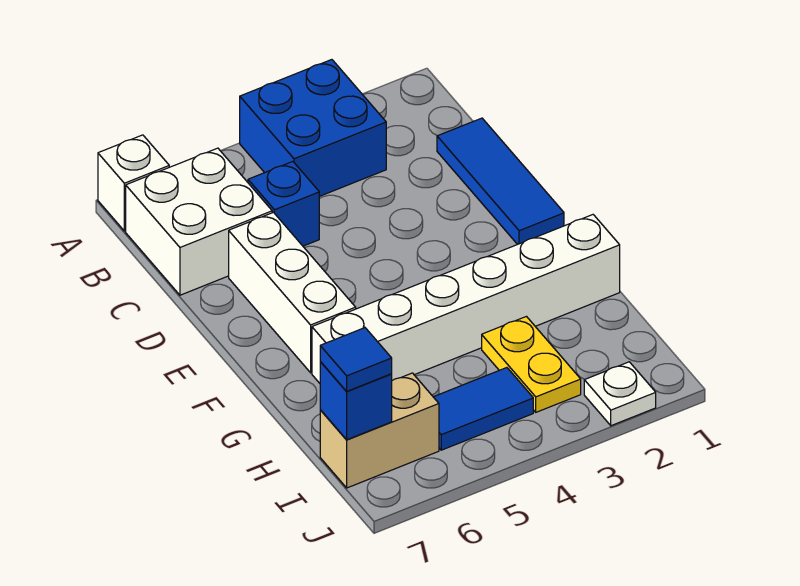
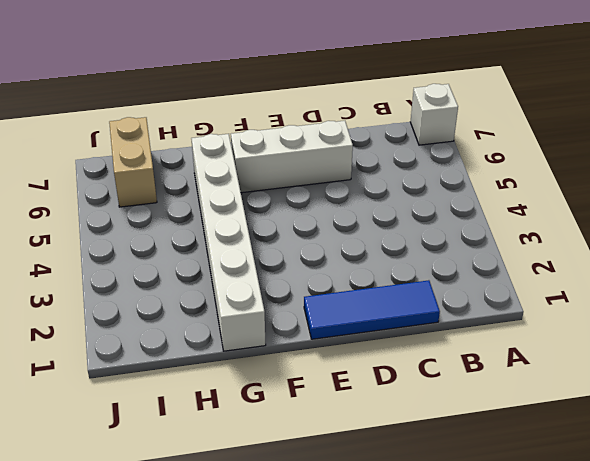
none -> blue brick A3:B4 level 1
none -> white brick B6:C7 level 1
none -> blue brick C5 level 1

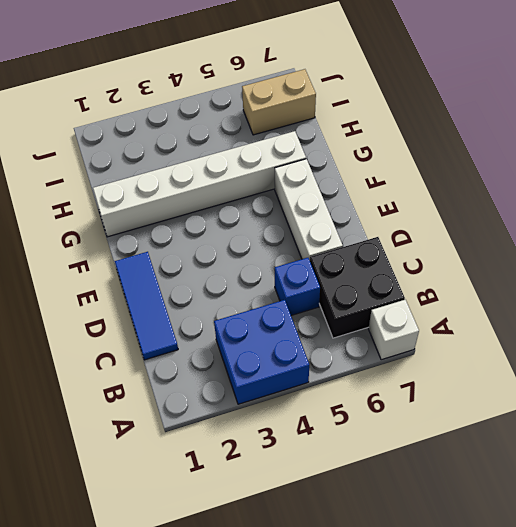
black brick B6:C7 level 1 -> white brick B6:C7 level 1
none -> yellow plate H3:I3 level 1
none -> blue tile I4:I5 level 1
none -> white plate J2 level 1

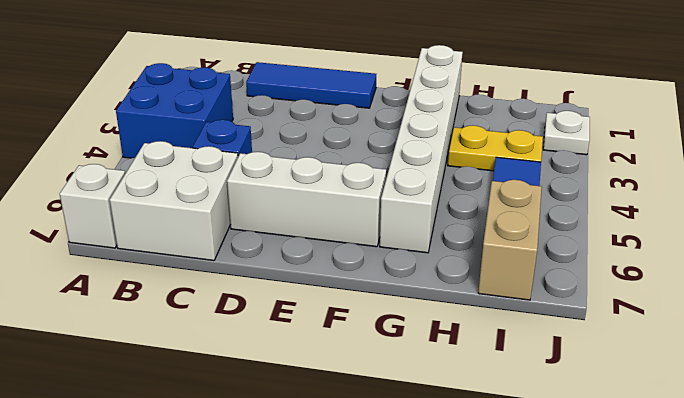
none -> blue brick I7 level 2
none -> blue tile I7 level 3

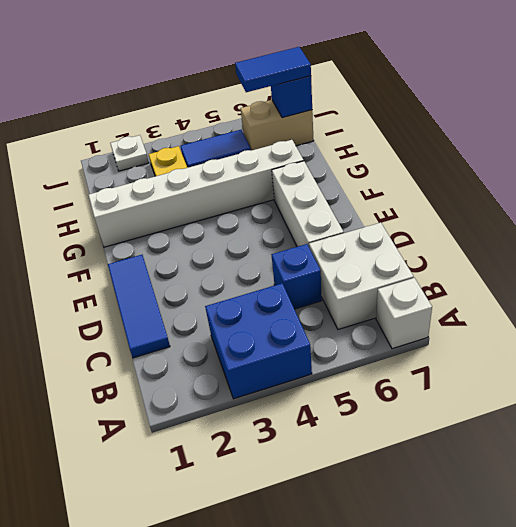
blue tile I6:I7 level 3 -> blue tile I7 level 3

